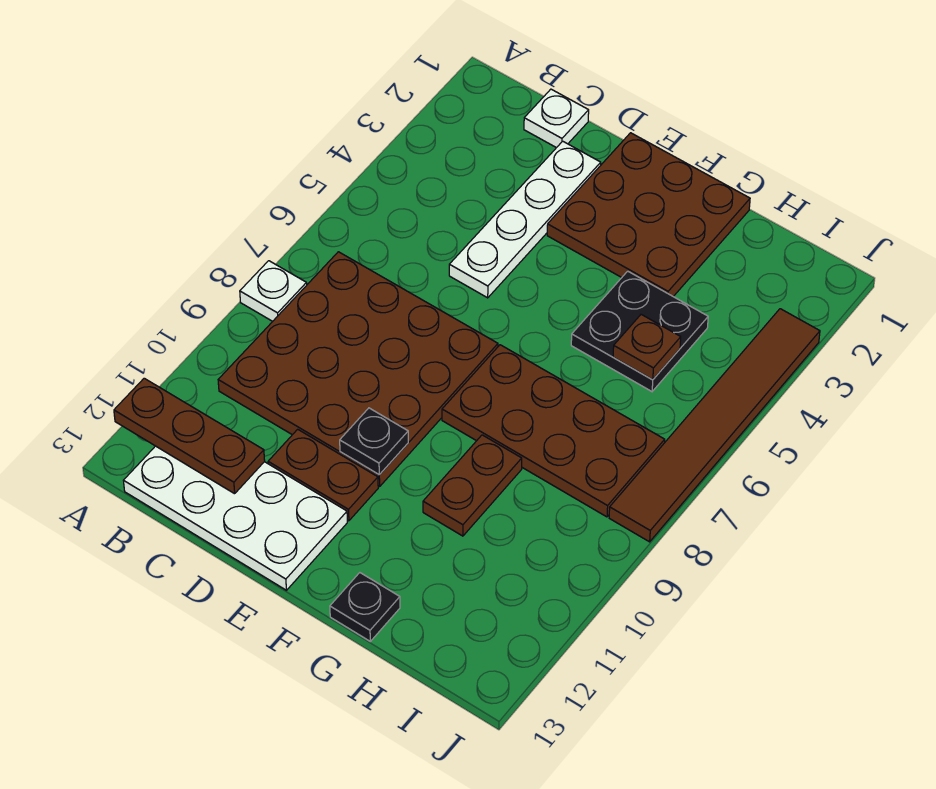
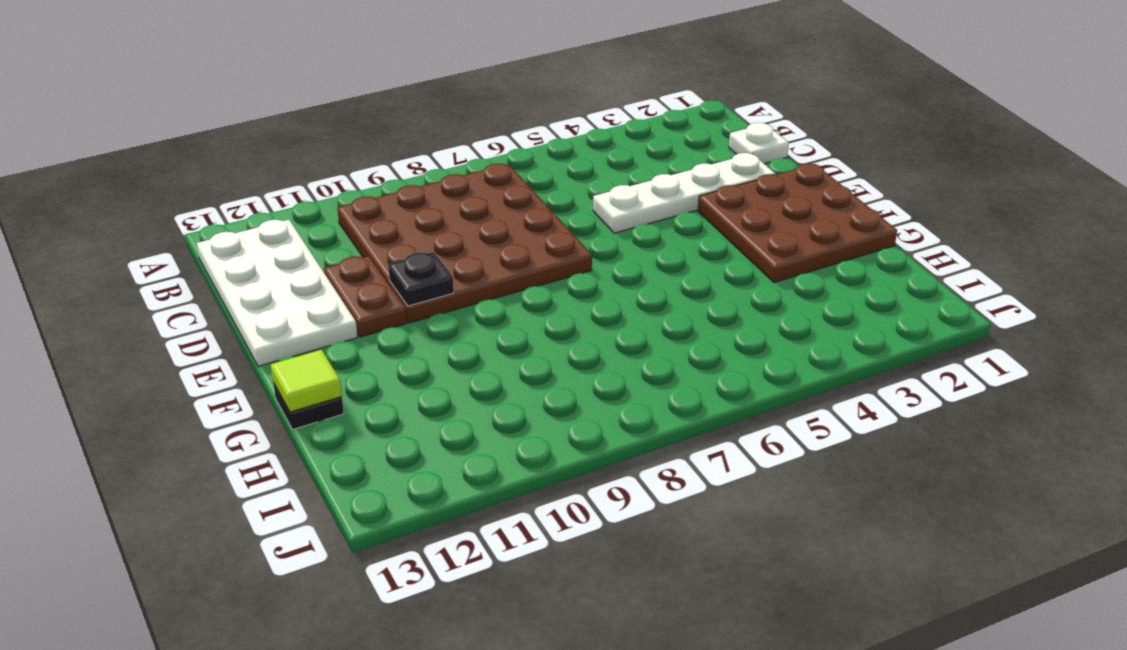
lime tile G13 level 2 -> none
none -> white plate A8 level 1
none -> brown plate F7:I8 level 1
none -> black plate G4:H5 level 1

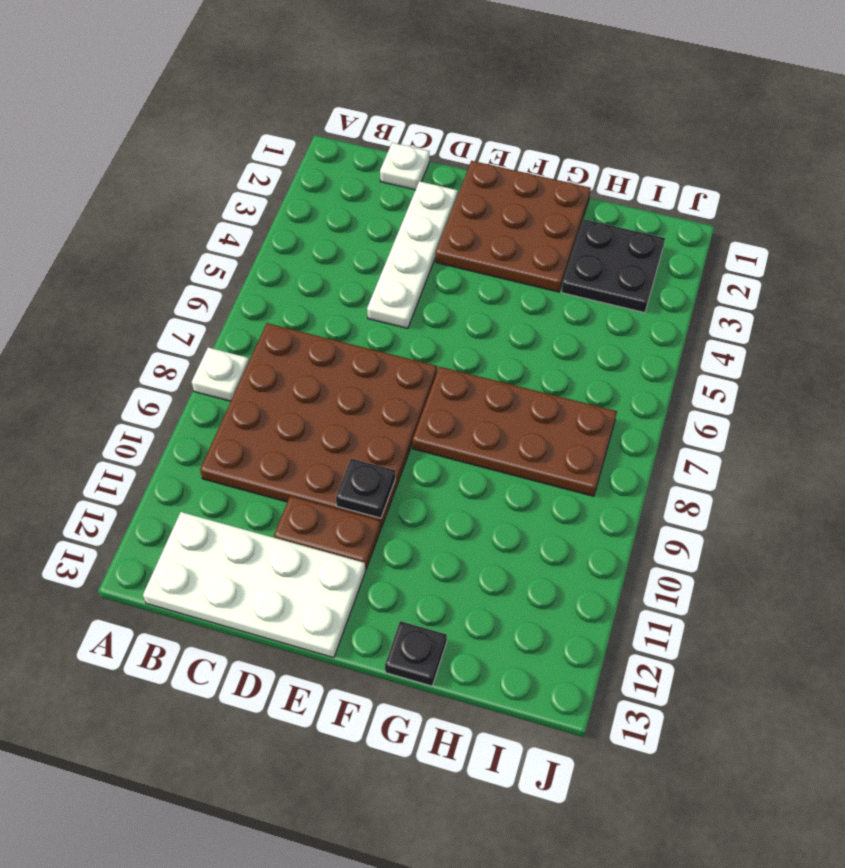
black plate H2:I3 level 1 -> black plate G4:H5 level 1
none -> brown plate G9:G10 level 1
none -> brown tile J3:J8 level 1
none -> brown plate A12:C12 level 2

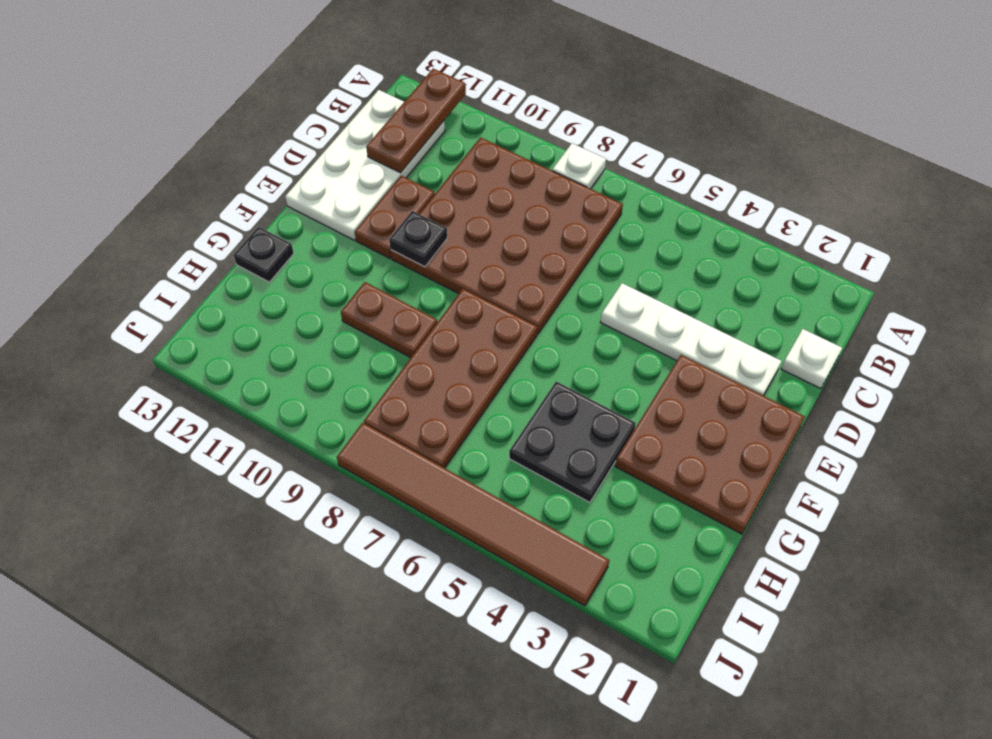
none -> brown plate H5 level 2

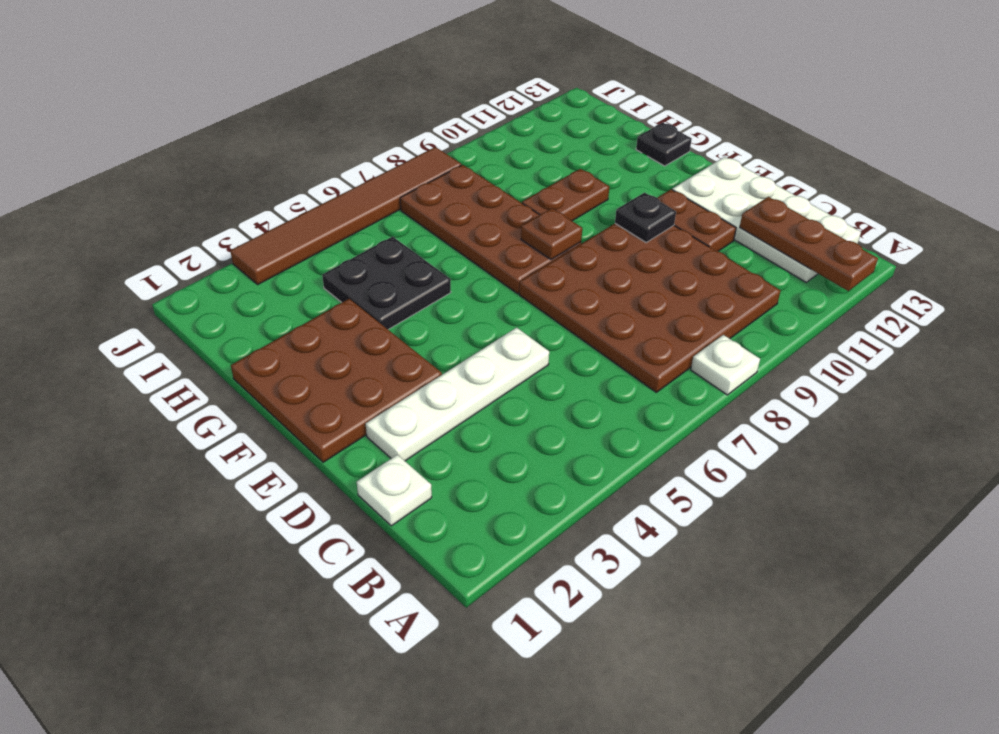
brown plate F8 level 2 -> brown plate H5 level 2

